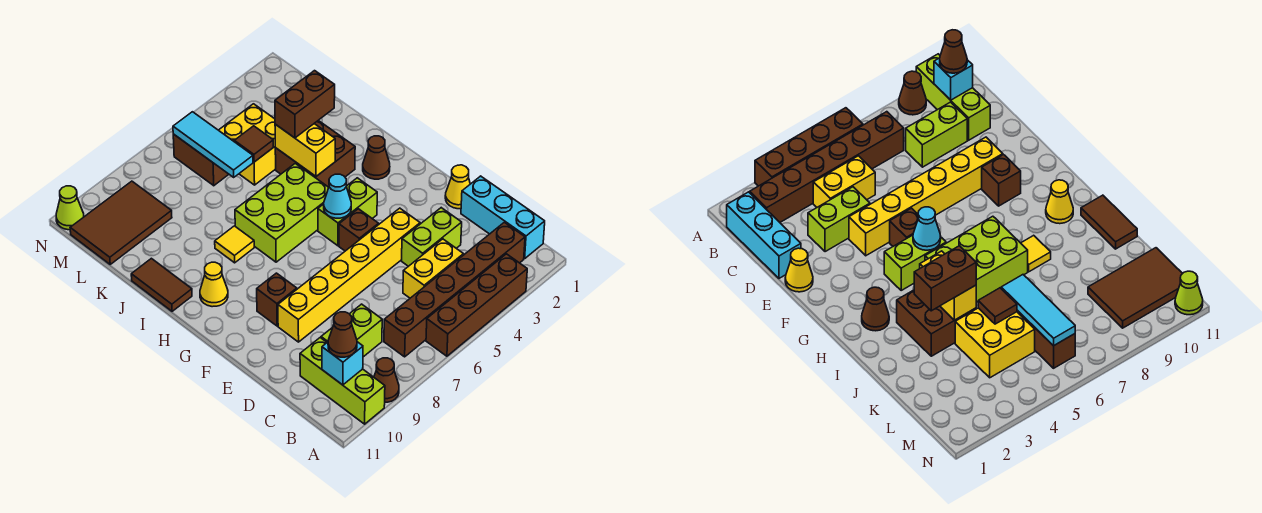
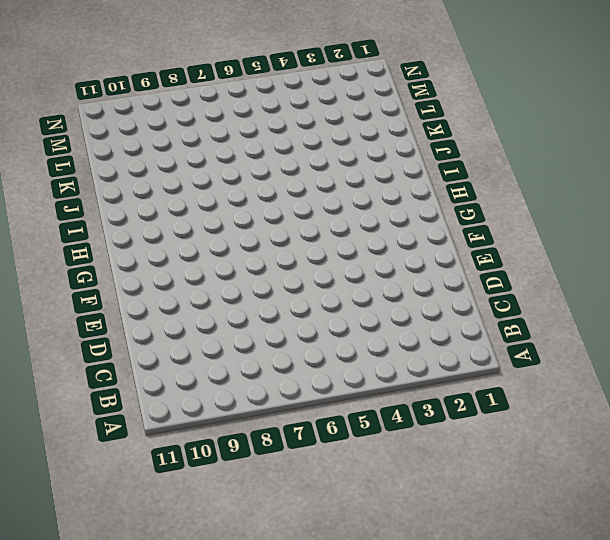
none -> brown brick A3:A6 level 1
none -> brown cone A9 level 1
none -> lime brick A10:C10 level 1
none -> cyan brick B1:D1 level 1

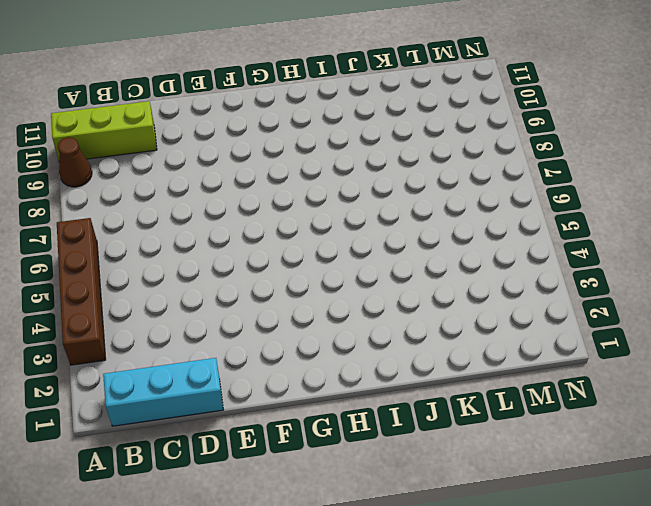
none -> brown brick B2:B7 level 1
none -> yellow brick C4:C5 level 1
none -> lime brick C8:C9 level 1
none -> lime brick D3:D4 level 1

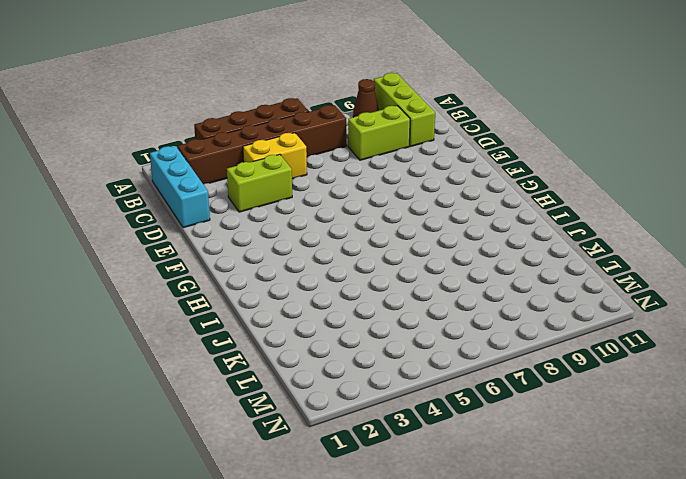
none -> yellow cone E1 level 1
none -> yellow brick E4:E9 level 1
none -> brown brick F5 level 1
none -> brown brick F9 level 1

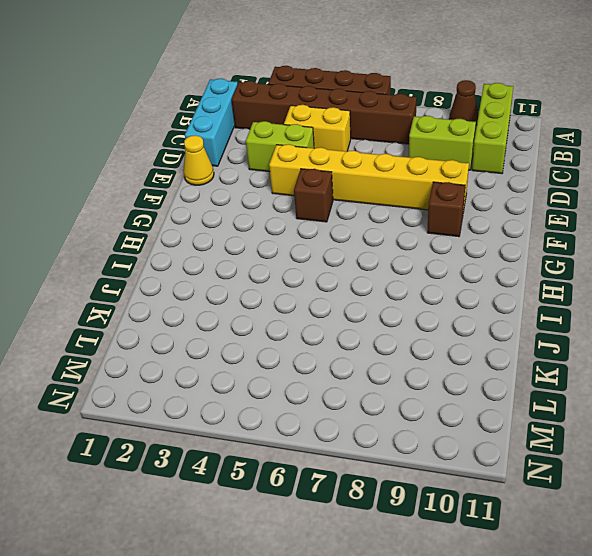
none -> lime brick G4:G5 level 1
none -> brown cone H2 level 1
none -> lime brick H5:I7 level 1
none -> yellow cone H10 level 1

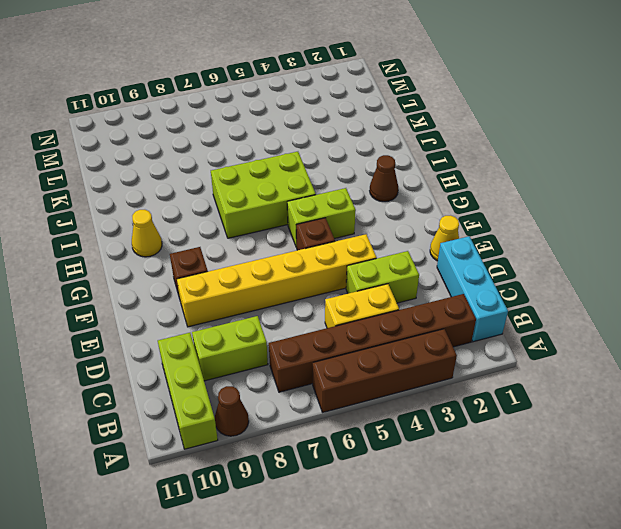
none -> brown brick I3:J4 level 1
none -> yellow tile I8 level 1
none -> brown tile I11:J11 level 1
none -> yellow brick K4:L5 level 1

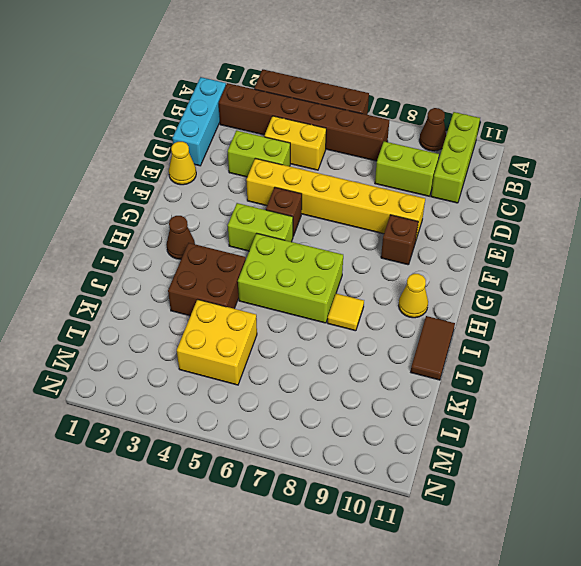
none -> brown brick L6:M6 level 1
none -> brown tile L9:M11 level 1
none -> lime cone N11 level 1
none -> cyan brick B10 level 2

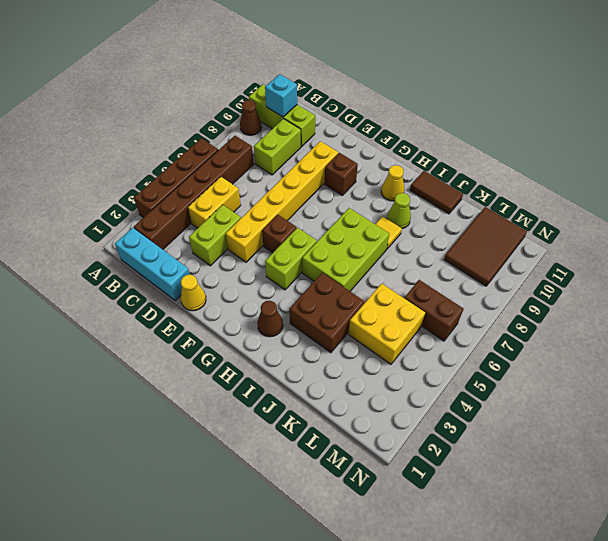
lime cone I9 level 1 -> lime cone N11 level 1
none -> cyan cone G5 level 2
none -> yellow brick I4:J4 level 2
none -> brown tile K5 level 2
none -> cyan tile K6:M6 level 2

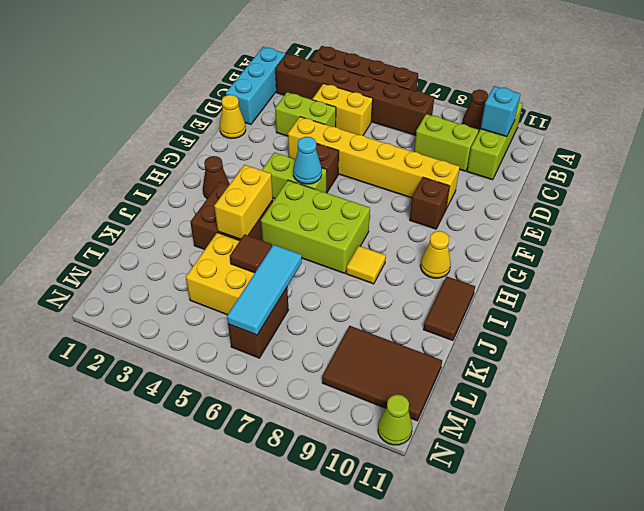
none -> brown cone B10 level 3
none -> brown brick J3:J4 level 3

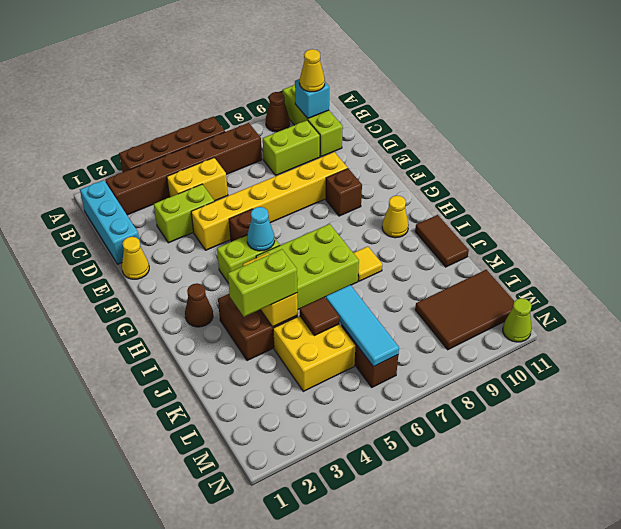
yellow cone B10 level 3 -> brown cone B10 level 3
lime brick J3:J4 level 3 -> brown brick J3:J4 level 3

